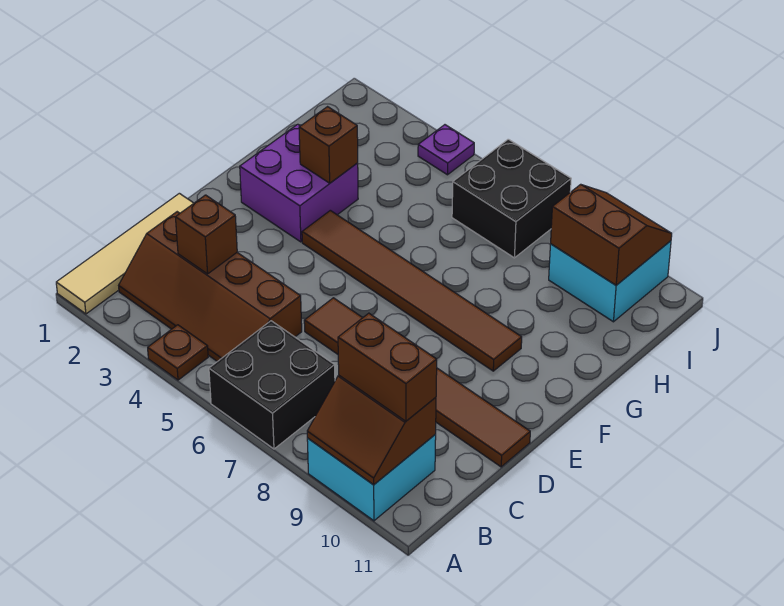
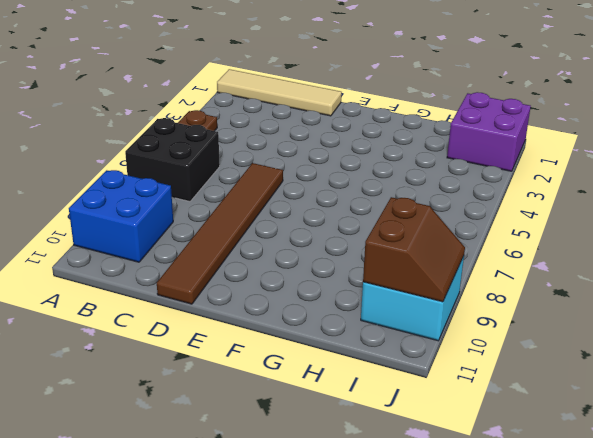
blue brick A9:B10 level 1 -> cyan brick A9:B10 level 1
purple brick I1:J2 level 1 -> purple brick F2:G3 level 1
none -> brown slope B2:C5 level 1 top C
none -> brown tile F4:F9 level 1
none -> black brick I6:J7 level 1

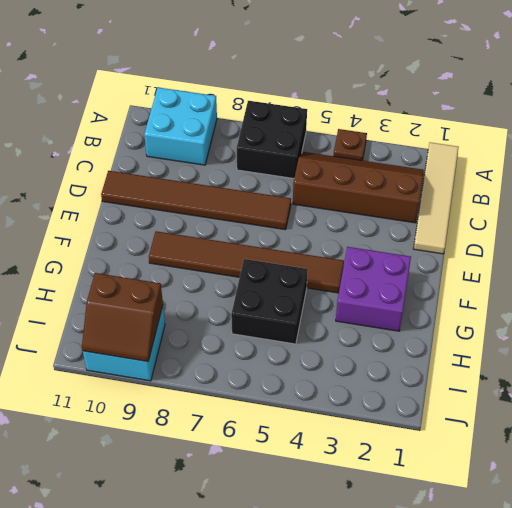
black brick G5:H6 level 1 -> black brick I6:J7 level 1
none -> purple plate J4 level 1
none -> brown slope A9:B10 level 2 top B
none -> brown brick C3 level 2

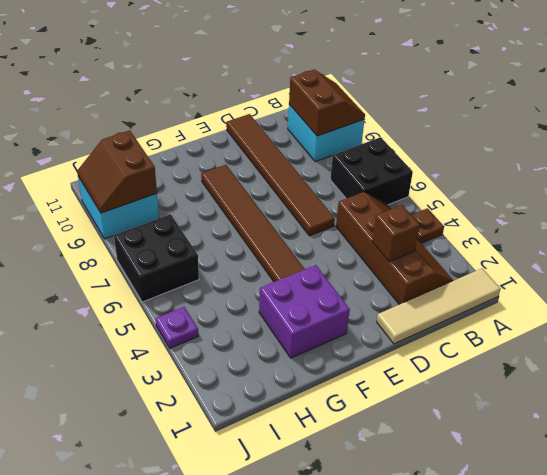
none -> brown brick G3 level 2
none -> brown brick B9:B10 level 3

